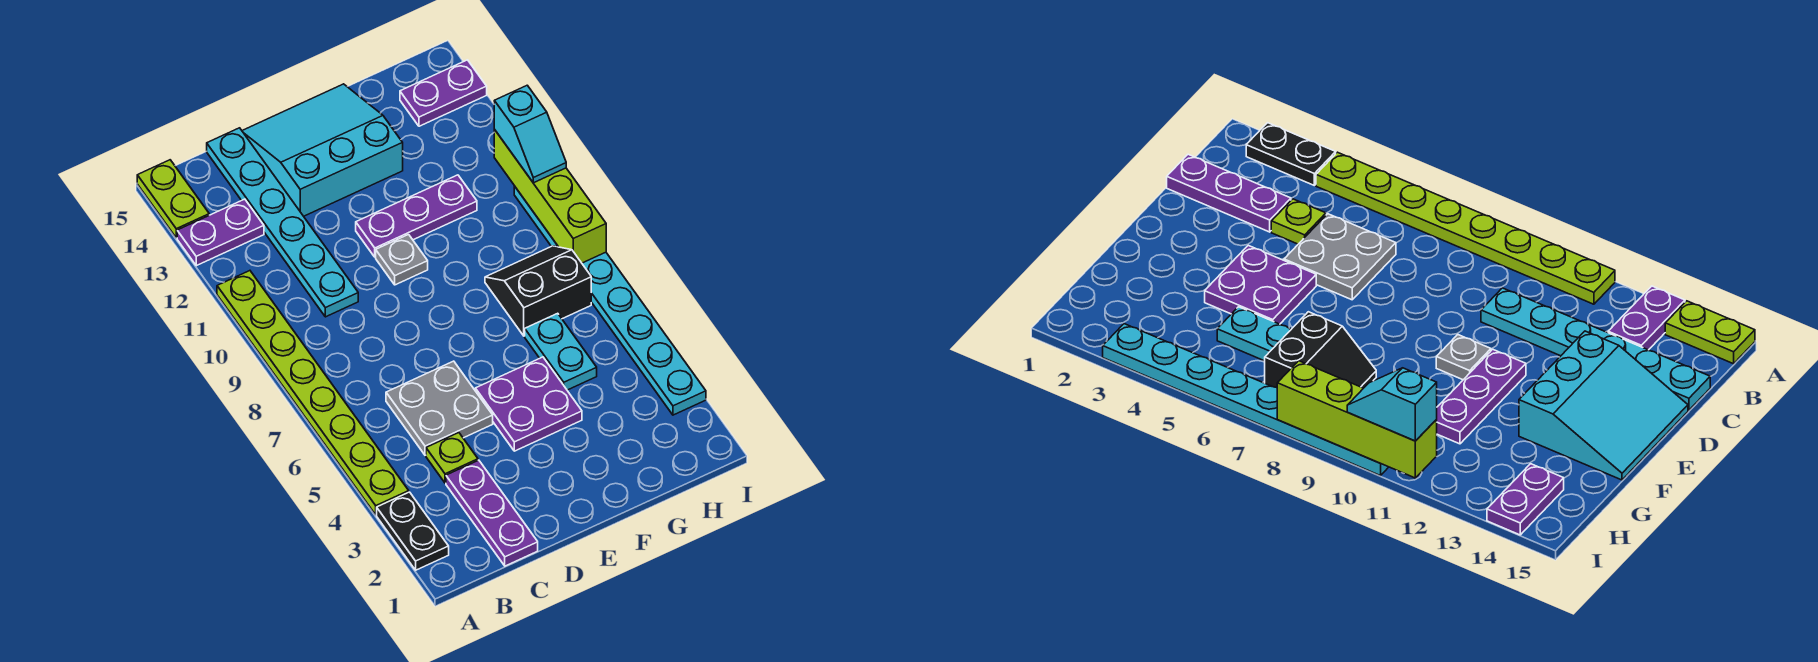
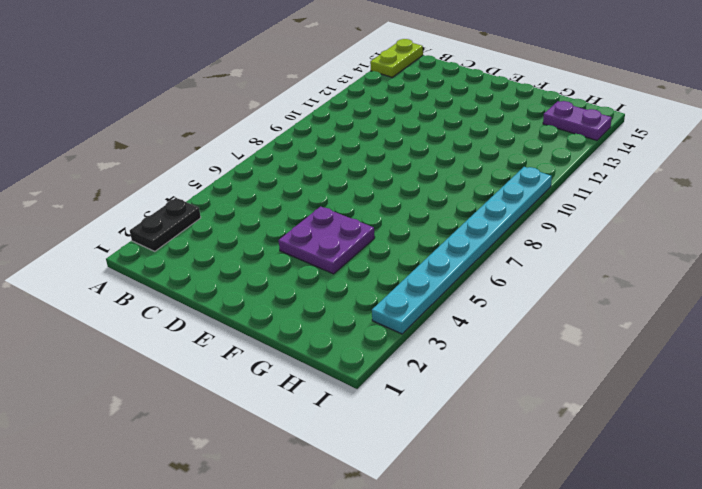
none -> lime plate A4:A11 level 1
none -> purple plate A13:B13 level 1
none -> purple plate C1:C3 level 1

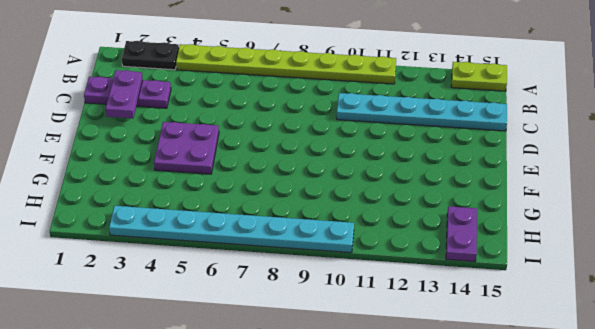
purple plate C2:D2 level 2 -> purple plate A13:B13 level 1
none -> lime plate C4 level 1
none -> grey plate C5:D6 level 1
none -> cyan slope D13:F15 level 1 top 13

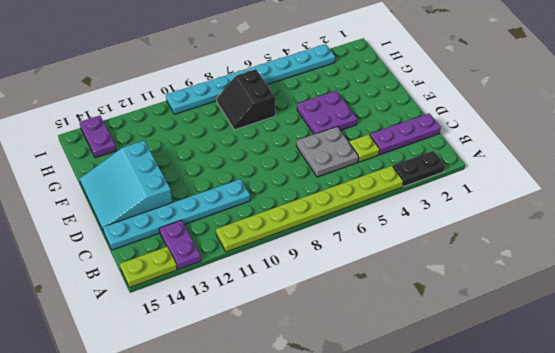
none -> grey plate E10 level 1
none -> purple plate E11:G11 level 1
none -> cyan plate G5:G6 level 1

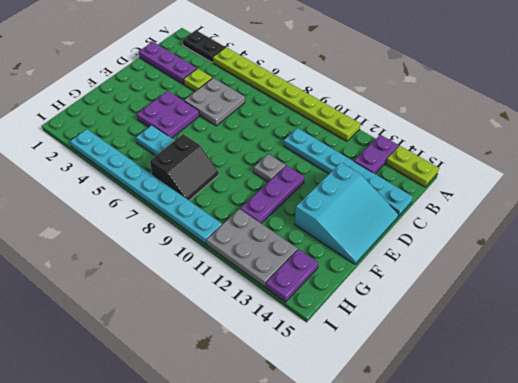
grey plate H11:I13 level 1 -> none
none -> lime brick I8:I11 level 2
none -> cyan slope I10:I11 level 3 top 11

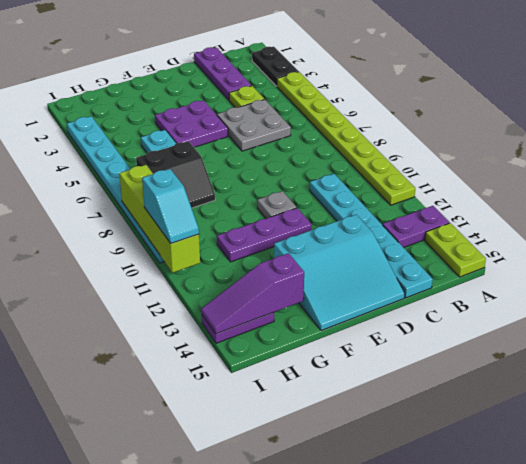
purple slope G14:I14 level 2 top G -> none
cyan slope I10:I11 level 3 top 10 -> cyan slope I10:I11 level 3 top 11

